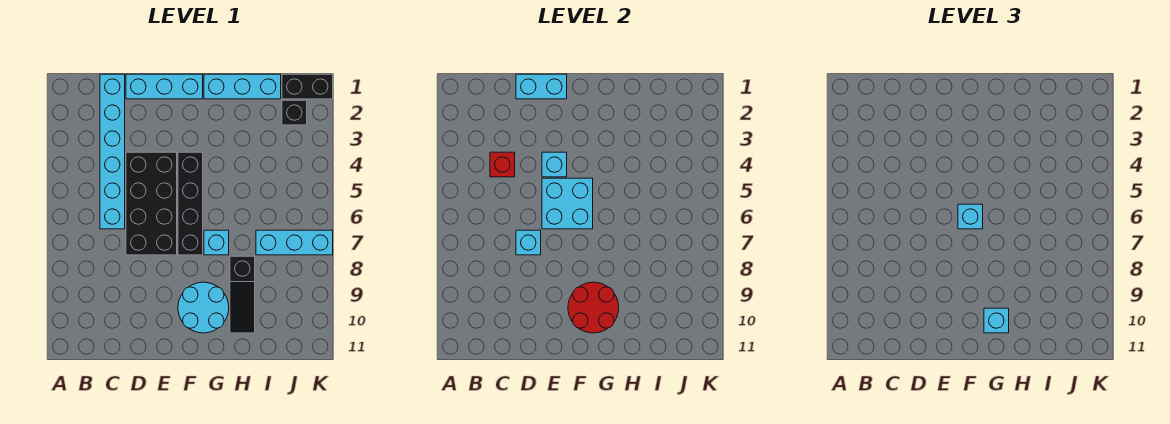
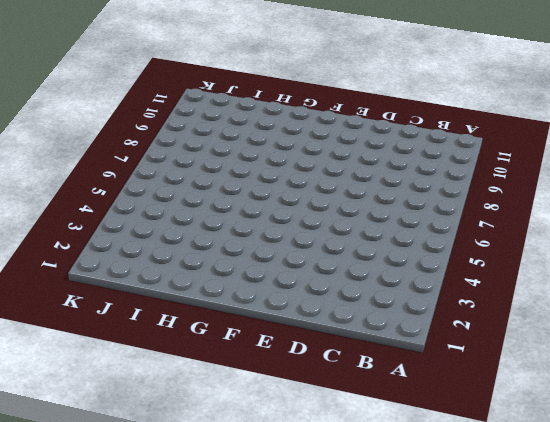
none -> cyan brick C1:C6 level 1
none -> cyan brick D1:F1 level 1
none -> black brick D4:E7 level 1

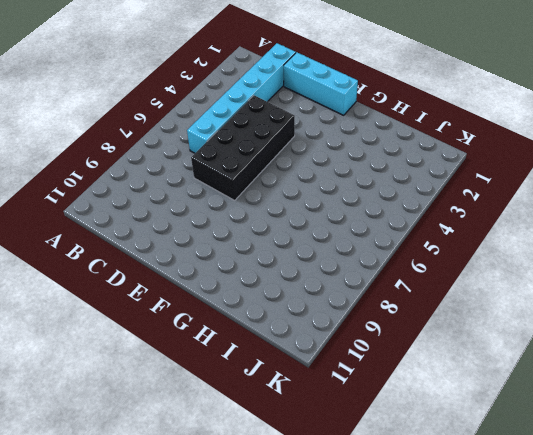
none -> black brick F4:F7 level 1
none -> cyan round brick F9:G10 level 1
none -> cyan brick G1:I1 level 1

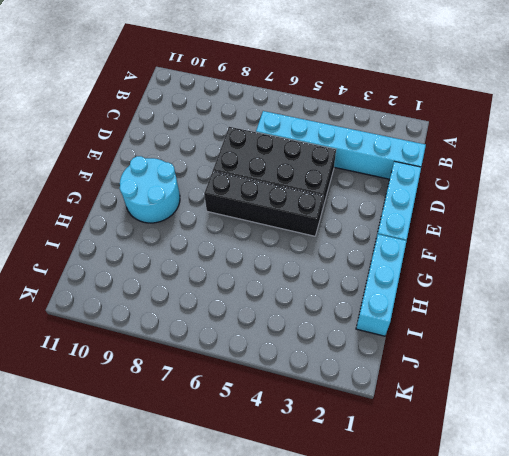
none -> cyan brick G7 level 1
none -> black slope H8:H10 level 1 top 8
none -> cyan brick I7:K7 level 1

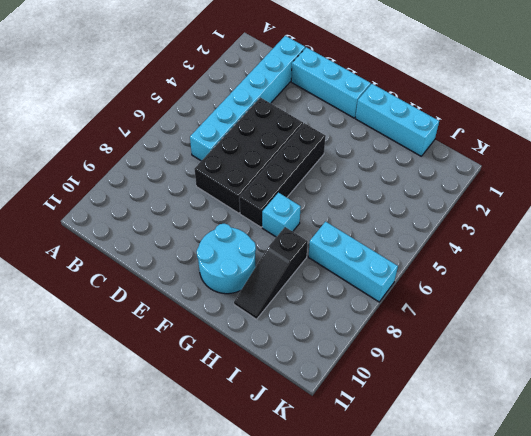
none -> black brick J1:K1 level 1
none -> black brick J2 level 1
none -> red brick C4 level 2

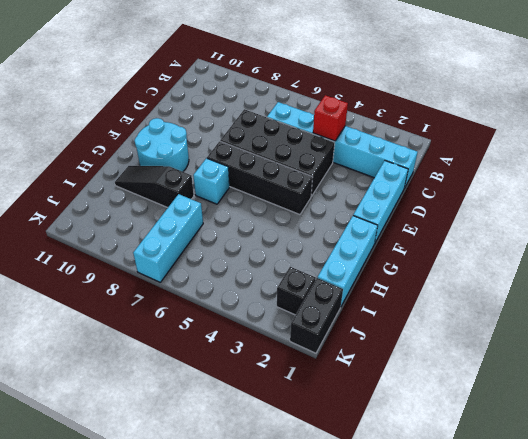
none -> cyan brick D1:E1 level 2
none -> cyan brick D7 level 2
none -> cyan brick E4 level 2

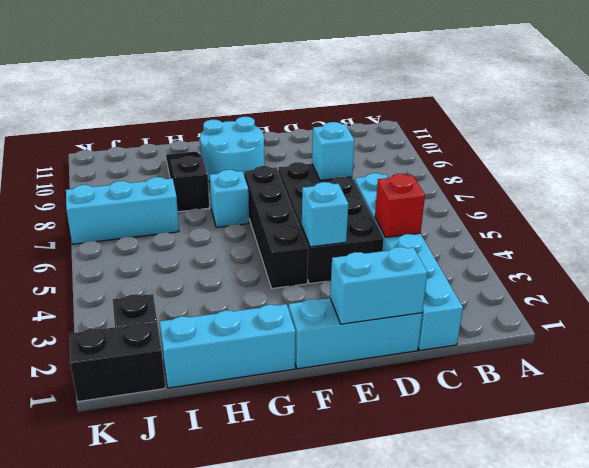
none -> cyan brick E5:F6 level 2
none -> red round brick F9:G10 level 2
none -> cyan brick F6 level 3

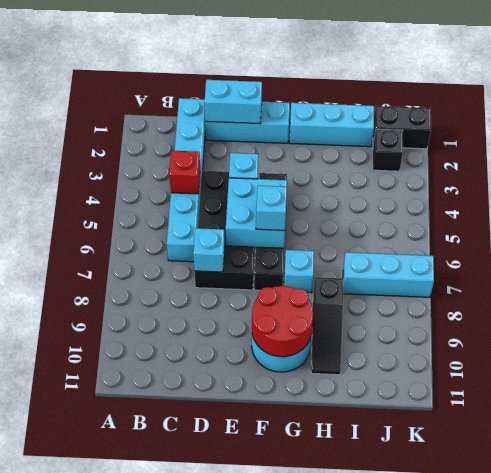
none -> cyan brick G10 level 3

